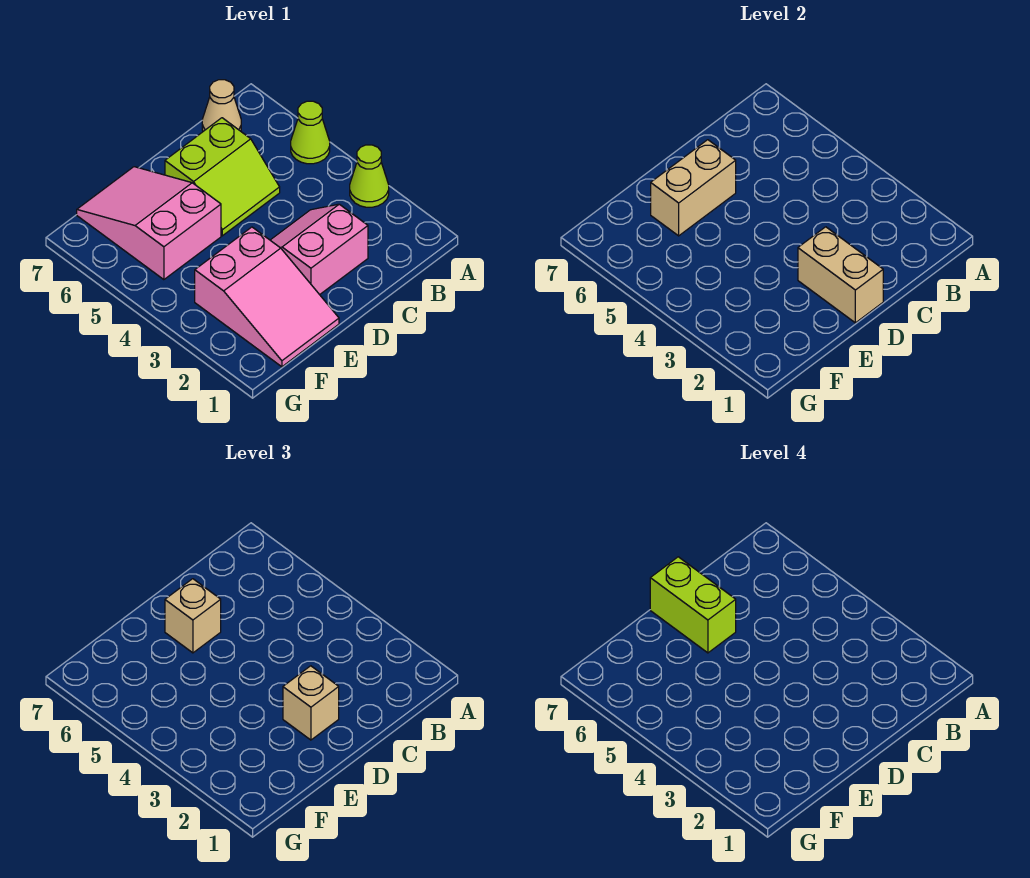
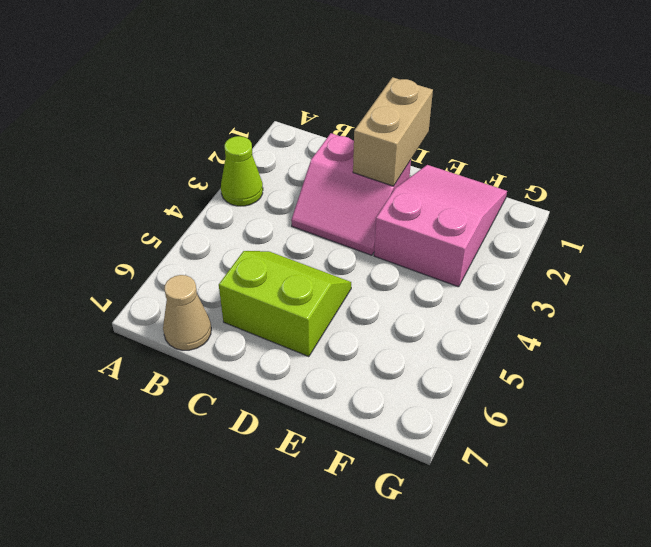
none -> lime cone A5 level 1
none -> pink slope E5:F7 level 1 top 5
none -> tan brick D6:E6 level 2

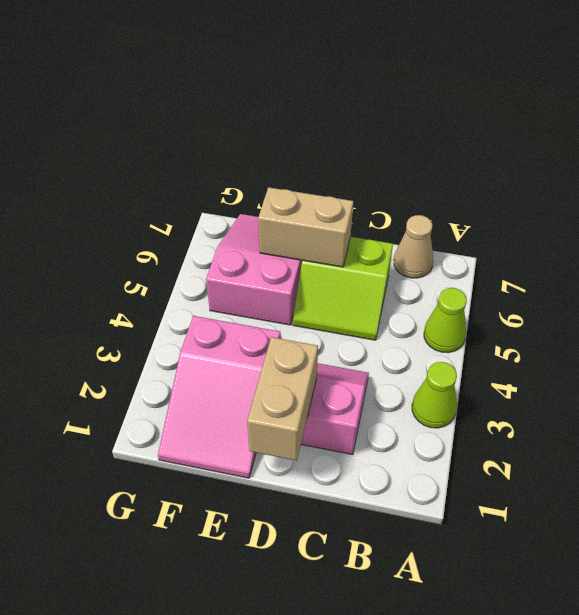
none -> tan brick D2 level 3
none -> tan brick D6 level 3
none -> lime brick D6:D7 level 4

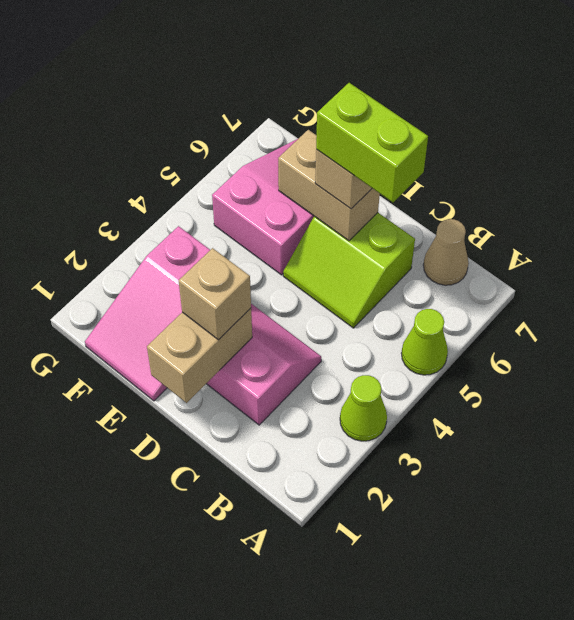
lime brick C6:D6 level 4 -> lime brick D6:D7 level 4

